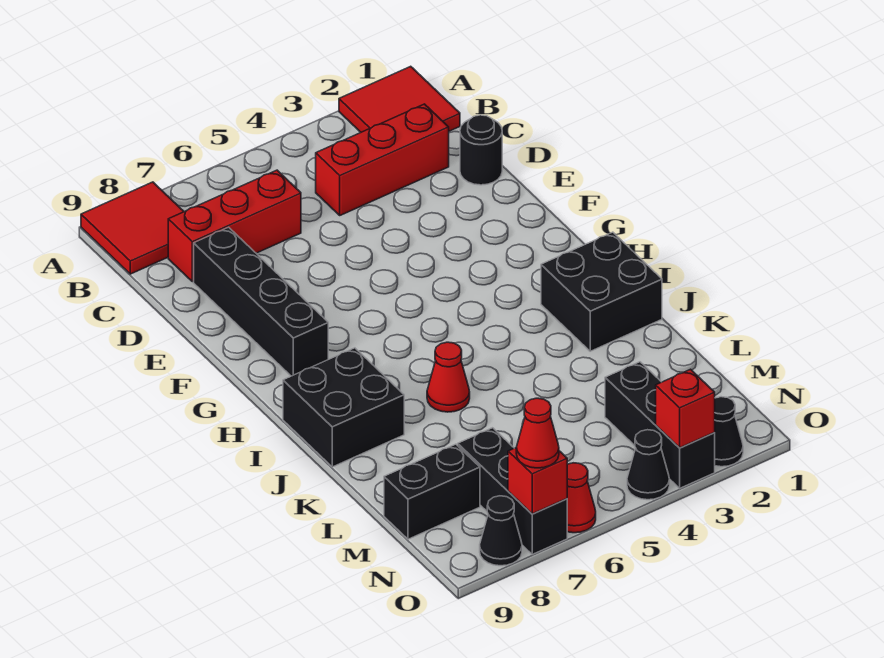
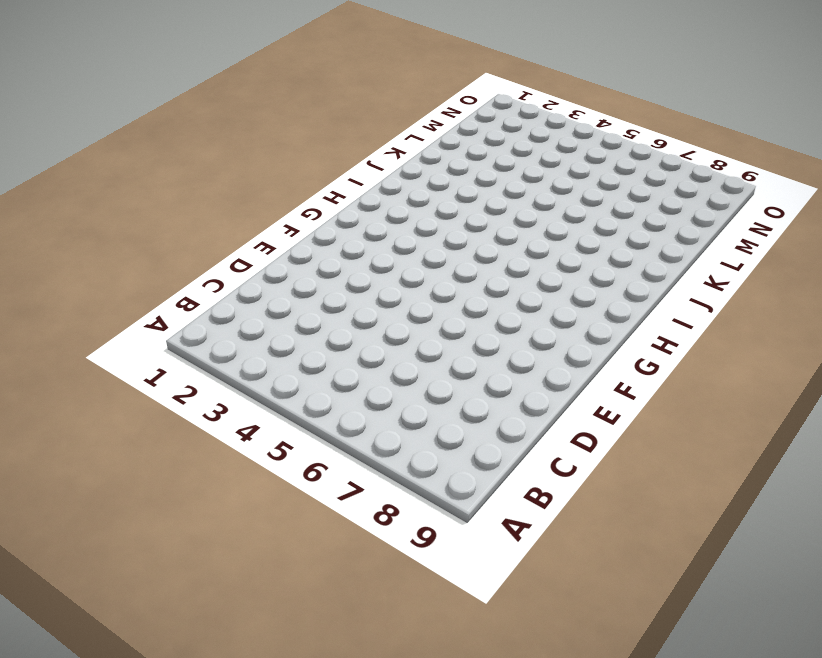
none -> red tile A1:B2 level 1
none -> red tile A8:B9 level 1
none -> red brick C2:C4 level 1

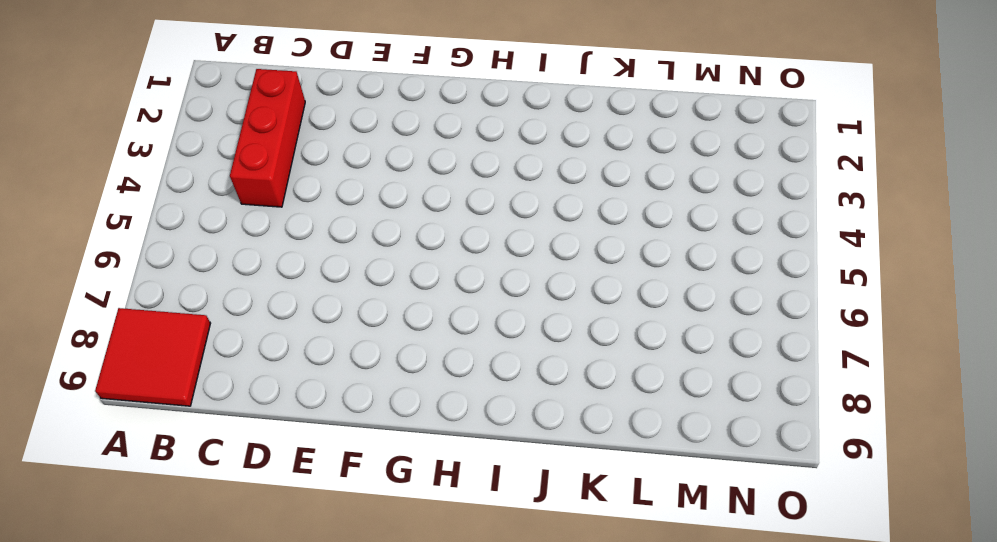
none -> red tile A1:B2 level 1
none -> red brick C6:C8 level 1
none -> black round brick D1 level 1

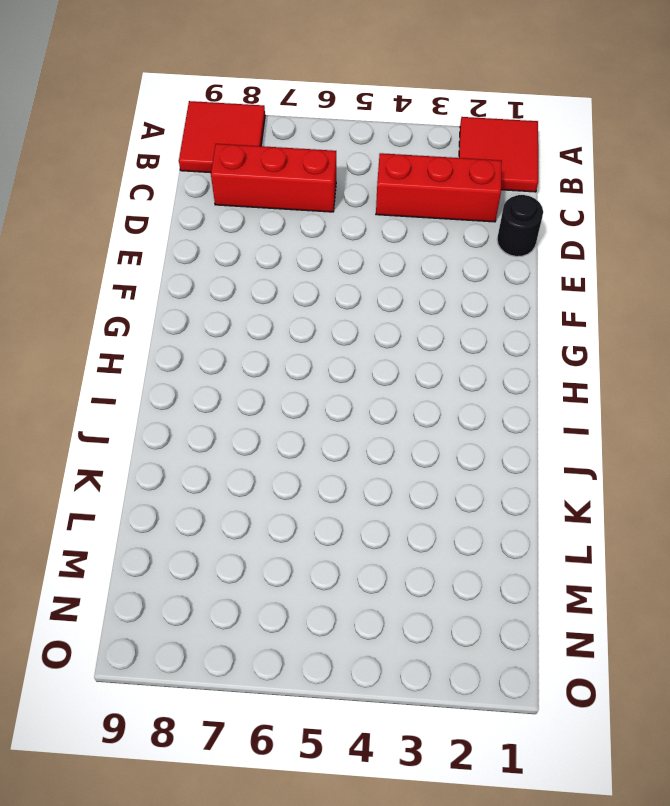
none -> black brick D8:G8 level 1
none -> black brick I1:J2 level 1
none -> black brick I8:J9 level 1

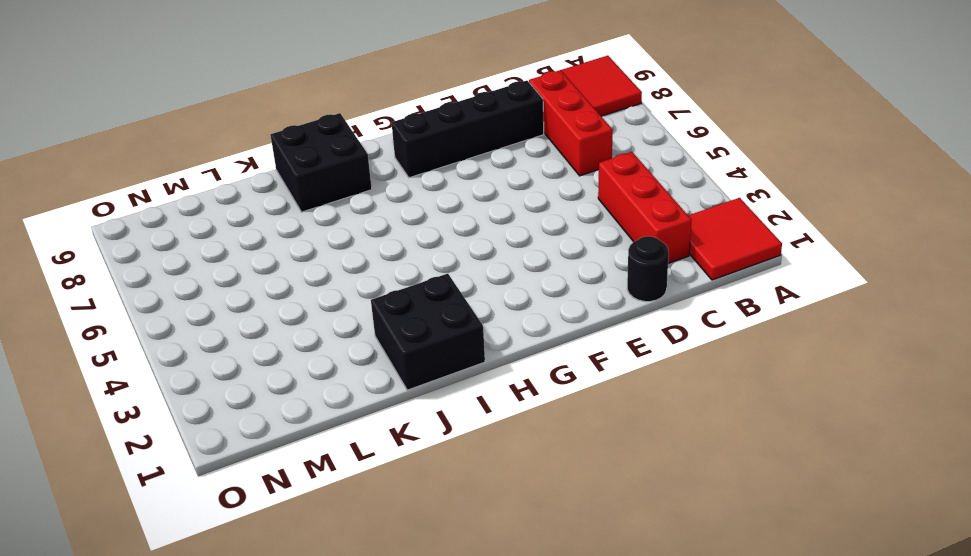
none -> red cone J6 level 1
none -> black brick M3:O3 level 1
none -> black brick M7:O7 level 1

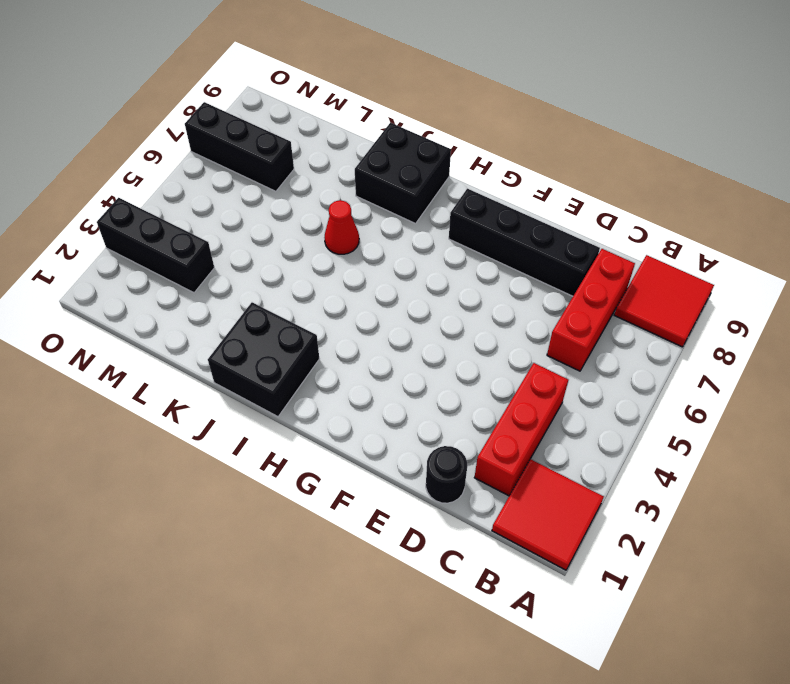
none -> black brick M8:M9 level 1
none -> black cone O2 level 1
none -> black cone O4 level 1

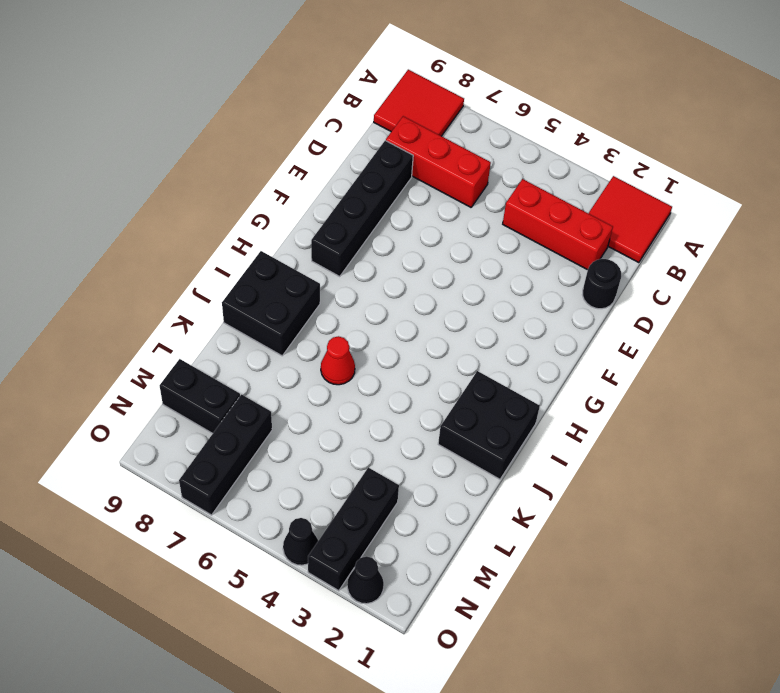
none -> red cone O6 level 1
none -> black cone O8 level 1
none -> red brick O3 level 2

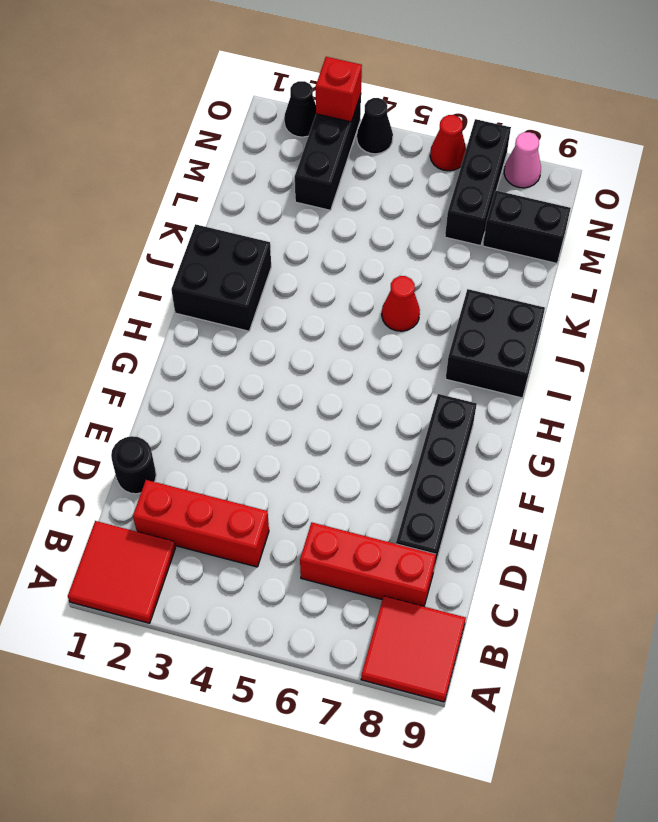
pink cone O8 level 1 -> black cone O8 level 1
none -> red brick O7 level 2
none -> red cone O7 level 3

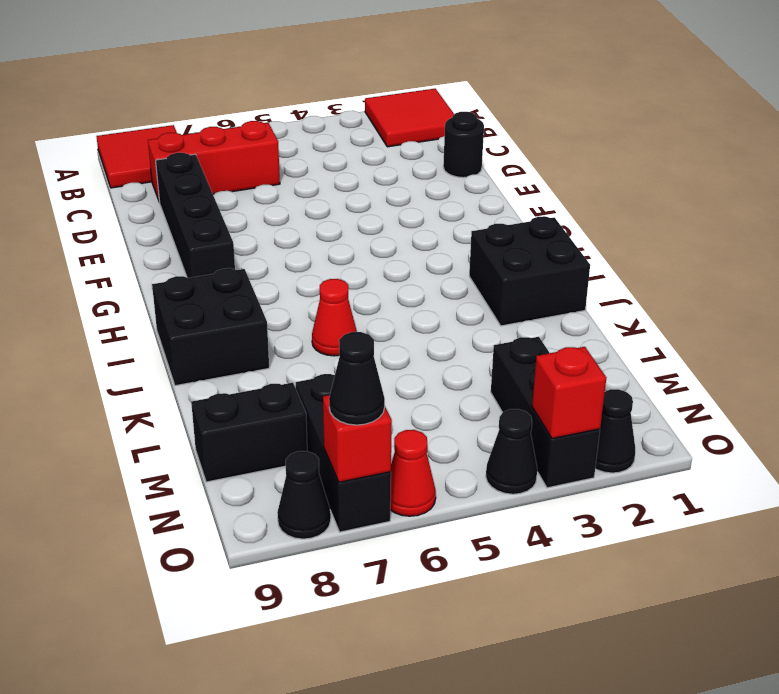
black cone O7 level 3 -> red cone O7 level 3
none -> red brick C2:C4 level 1

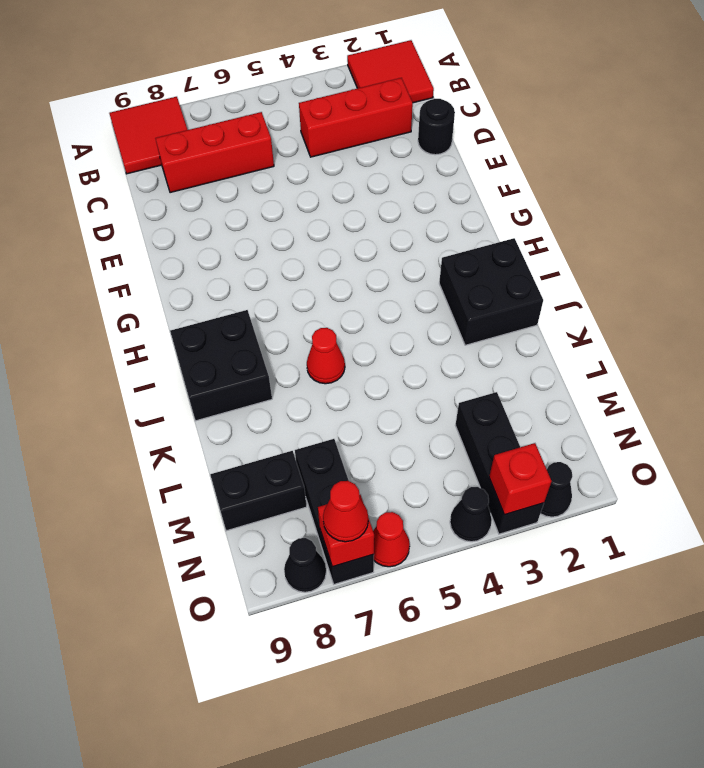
none -> black brick D8:G8 level 1

